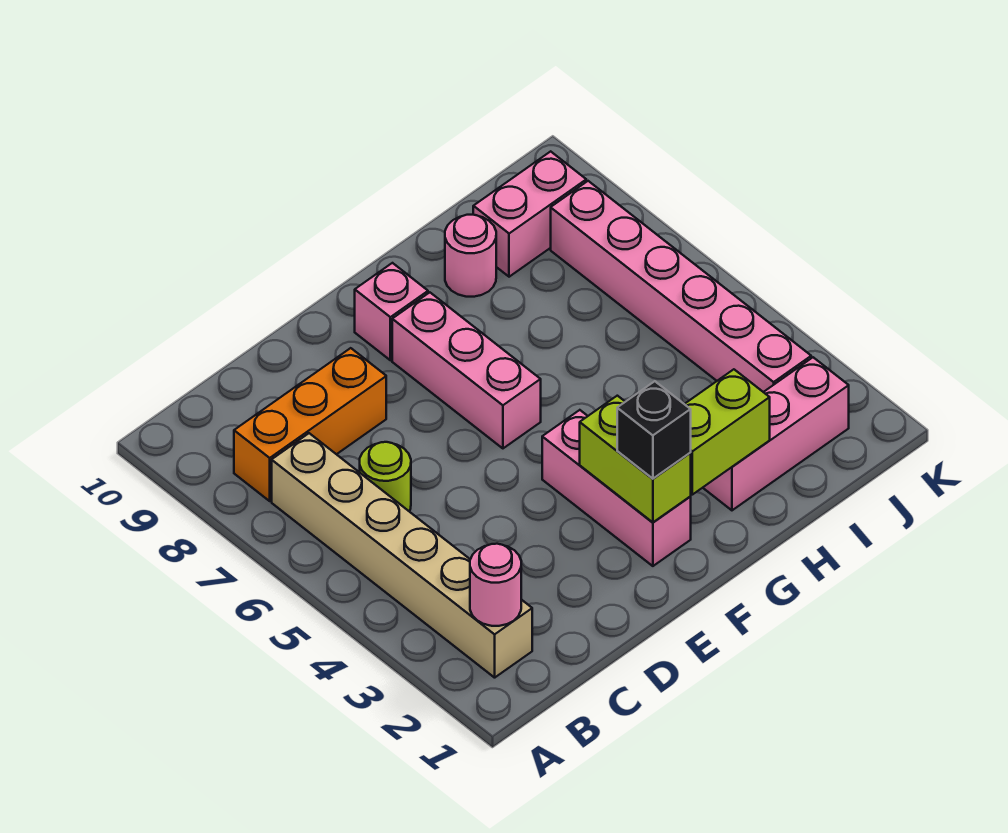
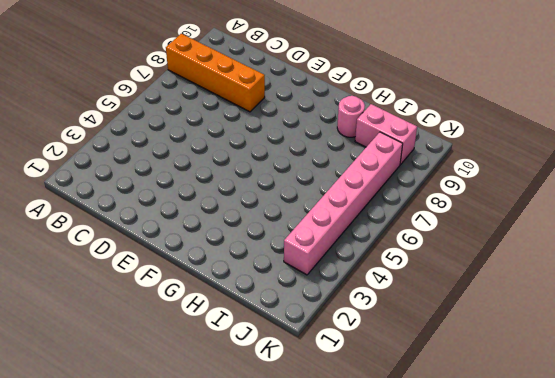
orange brick A8:D8 level 1 -> orange brick B8:D8 level 1
none -> tan brick B2:B7 level 1
none -> lime round brick C6 level 1
none -> pink brick F2:F4 level 1

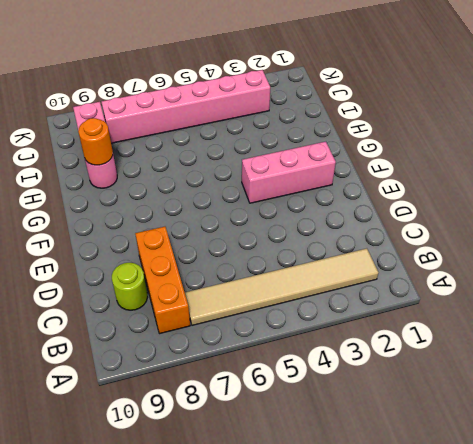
tan tile B2:B7 level 1 -> tan brick B2:B7 level 1
lime round brick C9 level 1 -> lime round brick C6 level 1
orange round brick H9 level 2 -> none
none -> pink brick F6:F8 level 1
none -> pink brick F9 level 1
none -> pink brick H2:J2 level 1

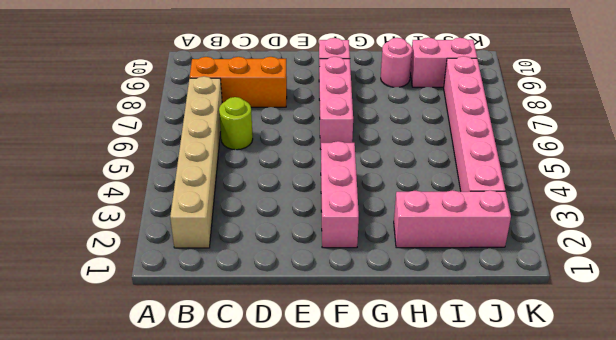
none -> pink round brick B2 level 2
none -> lime brick F2:F3 level 2
none -> lime brick G2:H2 level 2

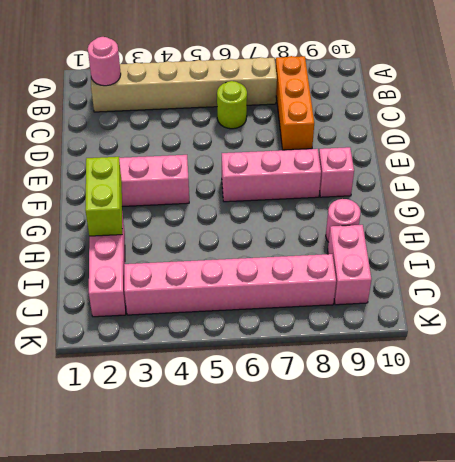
none -> lime brick F2:F3 level 2
none -> black brick F2 level 3

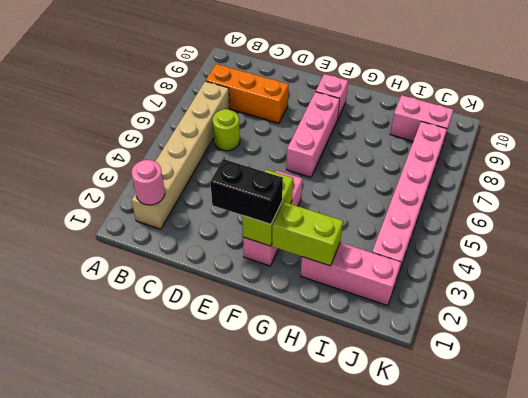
black brick E2:F2 level 3 -> black brick F2 level 3
none -> pink round brick H9 level 1

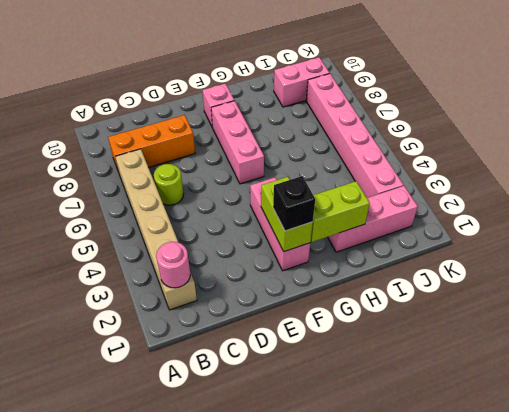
none -> pink round brick H9 level 1

